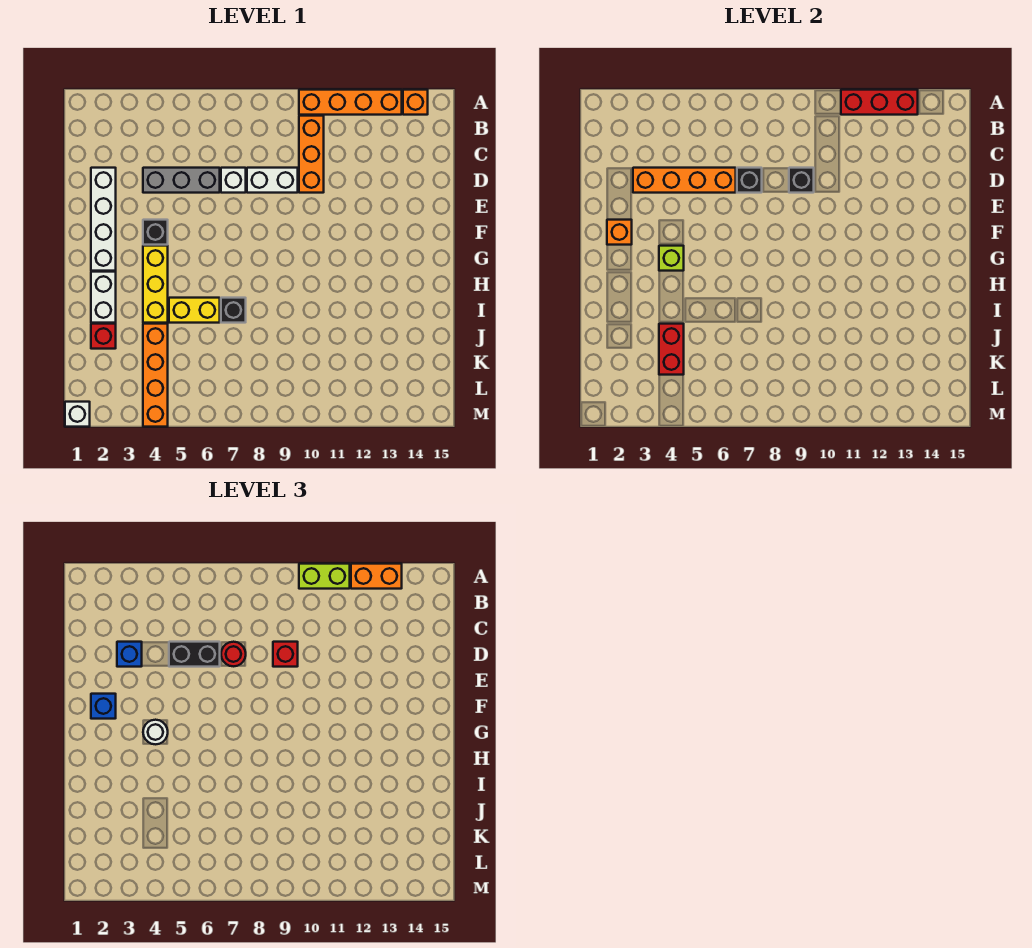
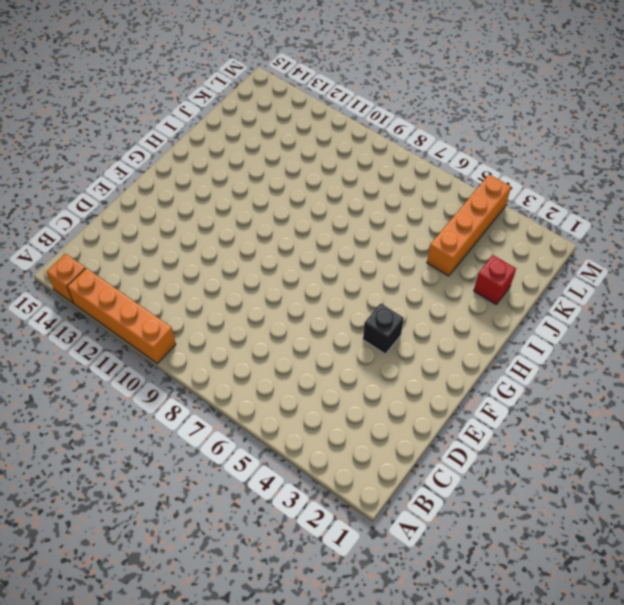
none -> orange brick B10:D10 level 1
none -> white brick D2:G2 level 1
none -> grey brick D4:D6 level 1
none -> white brick D7 level 1

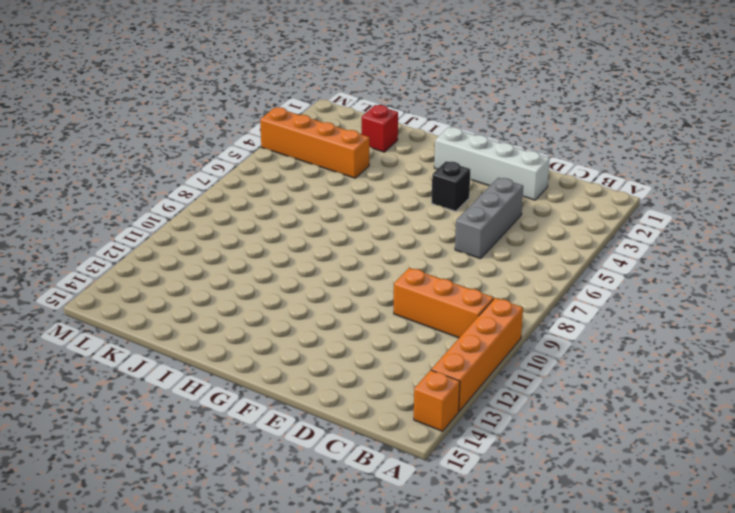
none -> white brick D7 level 1
none -> white brick D8:D9 level 1
none -> yellow brick G4:I4 level 1
none -> white brick H2:I2 level 1

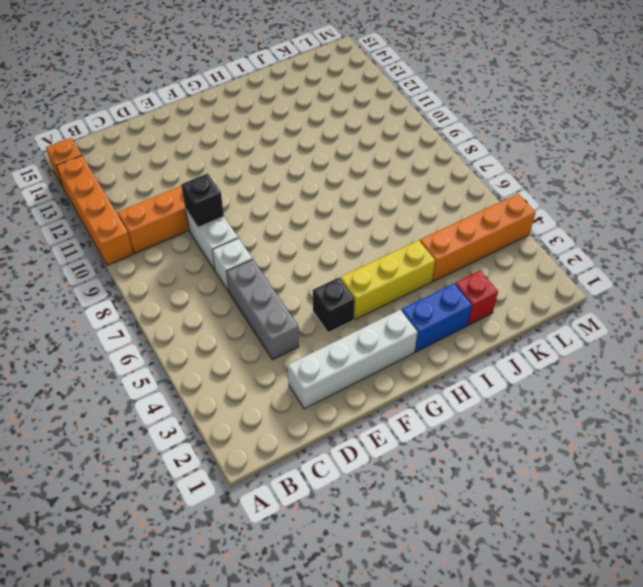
blue brick H2:I2 level 1 -> white brick H2:I2 level 1
none -> yellow brick I5:I6 level 1
none -> black brick I7 level 1
none -> white brick M1 level 1
none -> red brick A11:A13 level 2

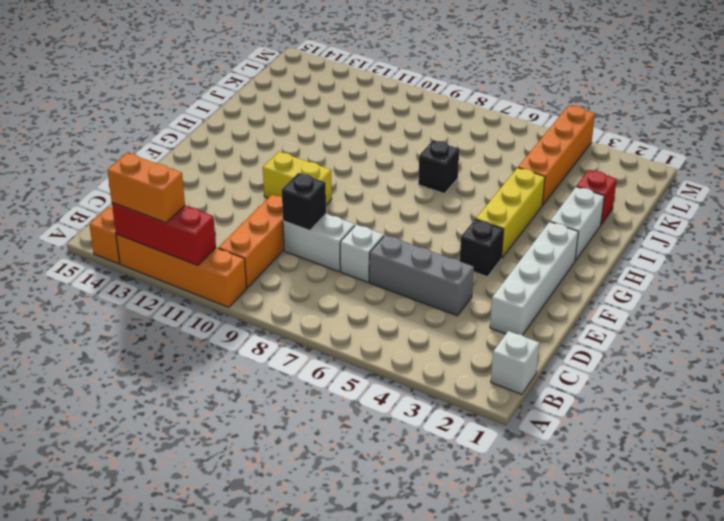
white brick B1 level 1 -> white brick M1 level 1
yellow brick F10:F11 level 1 -> yellow brick I5:I6 level 1
none -> orange brick D3:D6 level 2
none -> black brick D7 level 2
none -> orange brick F2 level 2
none -> lime brick G4 level 2

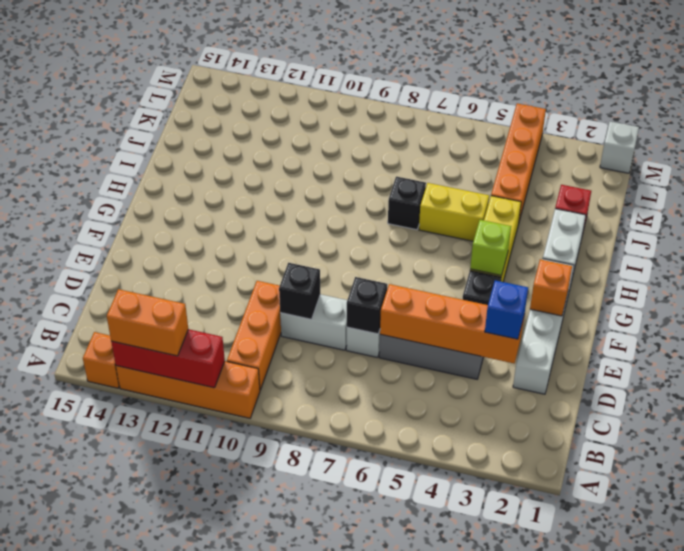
none -> red brick J4:K4 level 2
none -> lime brick A10:A11 level 3
none -> black brick D5:D6 level 3
none -> red round brick D7 level 3

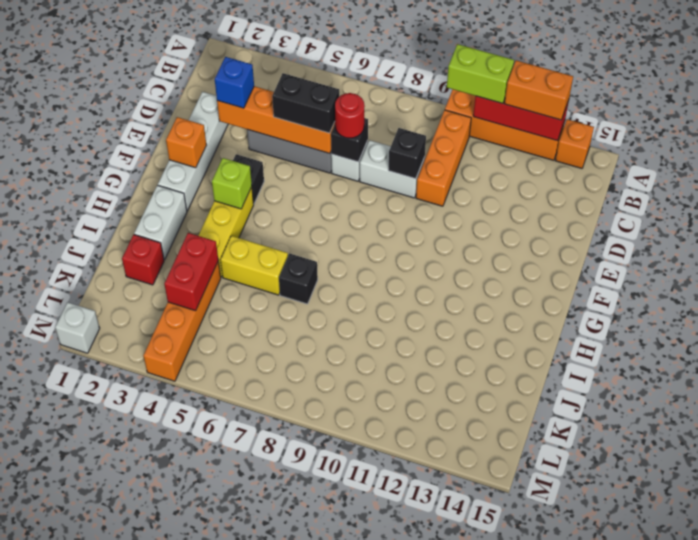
none -> red brick D9 level 3
none -> blue brick F2 level 3
none -> white round brick G4 level 3

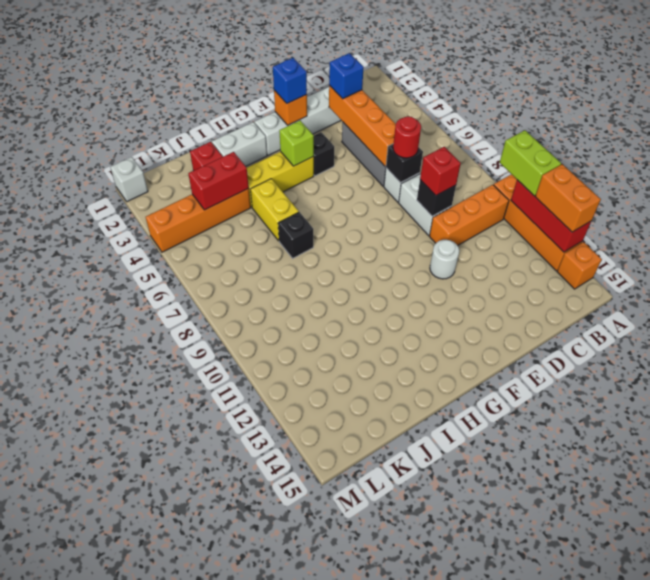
white round brick E11 level 1 -> white round brick G4 level 3
none -> black brick D5:D6 level 3

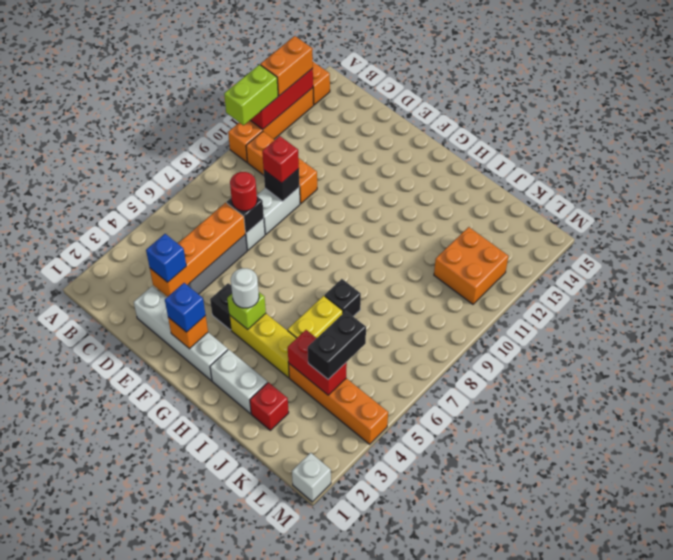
black brick K4:K5 level 3 -> black brick D5:D6 level 3
orange brick K11:L12 level 1 -> none

